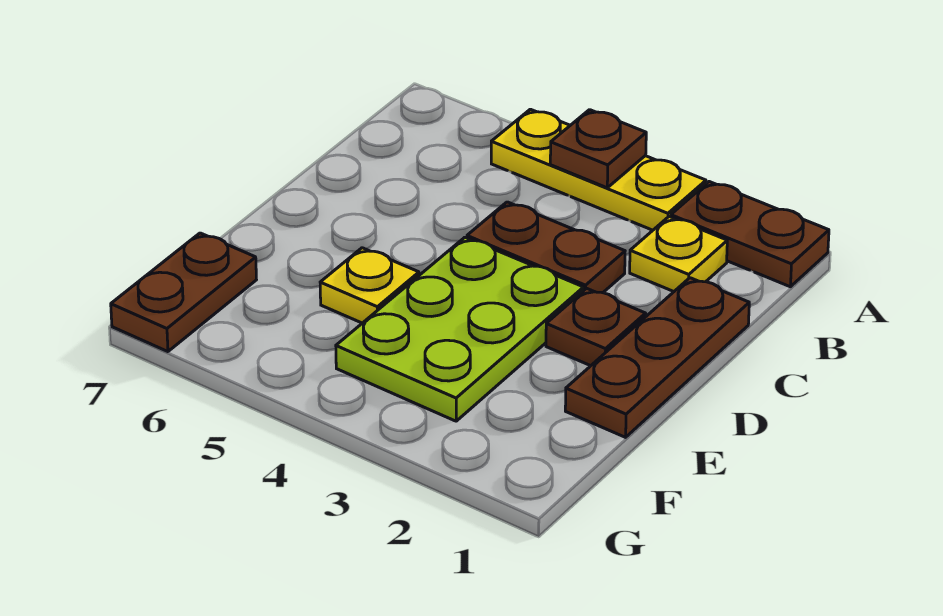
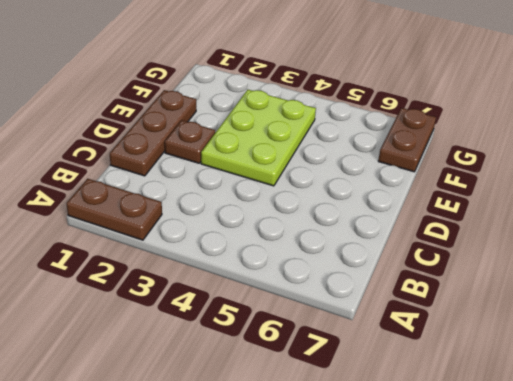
none -> yellow plate A3:A5 level 1
none -> yellow plate B2 level 1

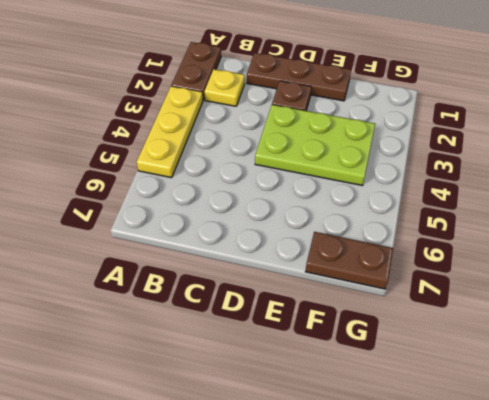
none -> brown plate C3:C4 level 1
none -> yellow plate E5 level 1

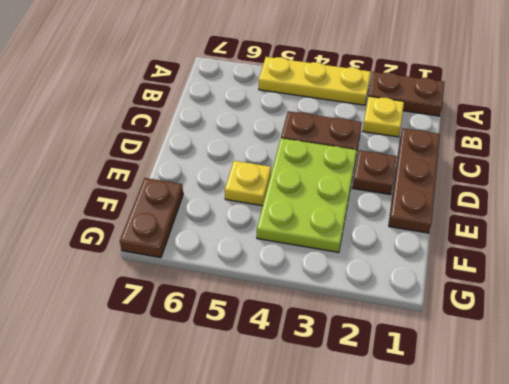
none -> brown plate A4 level 2

